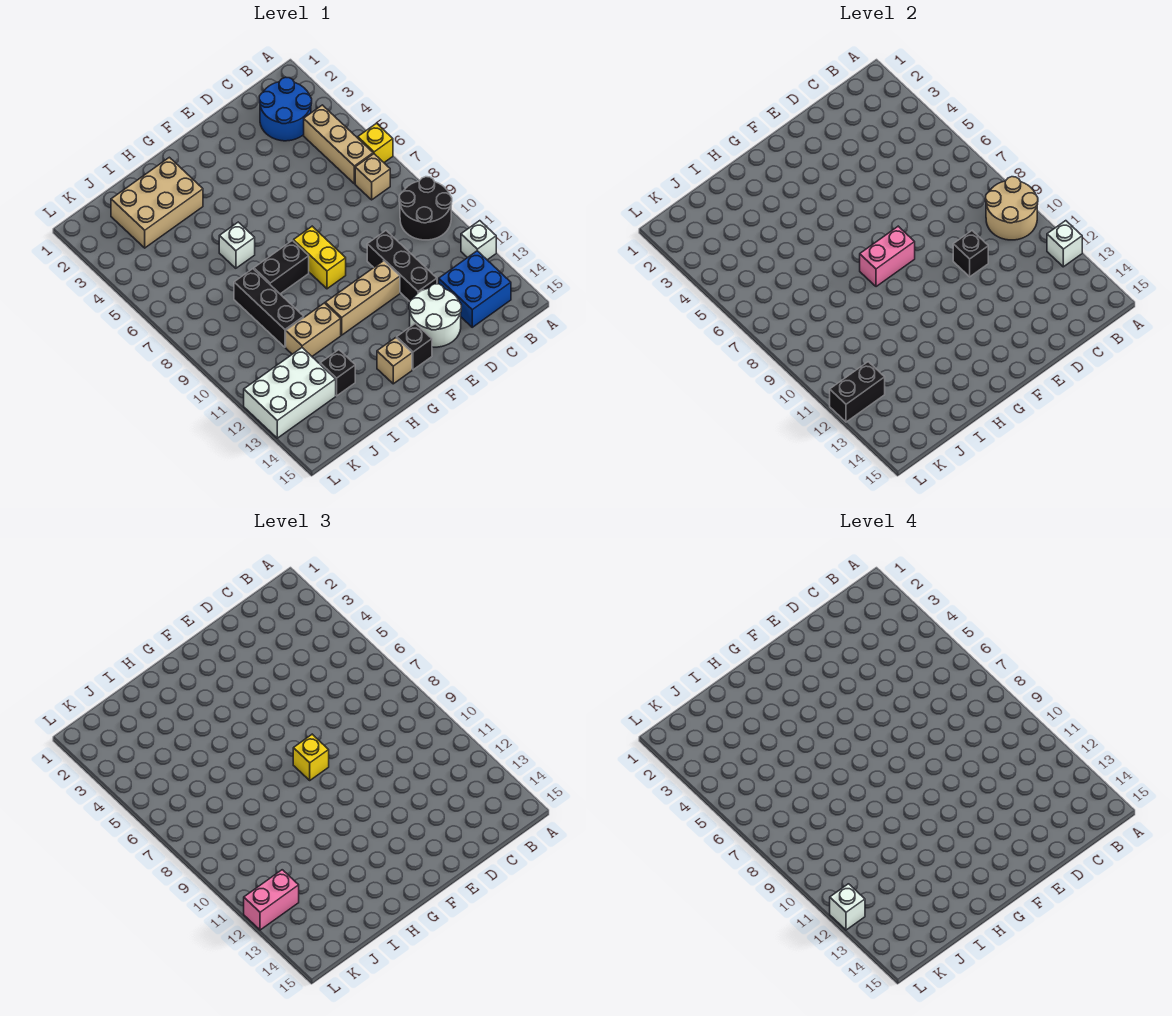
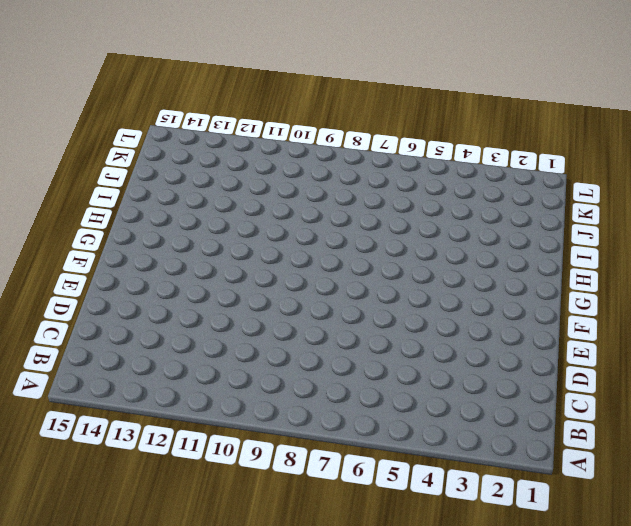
none -> yellow brick A6 level 1
none -> black round brick A9:B10 level 1
none -> white brick A12 level 1

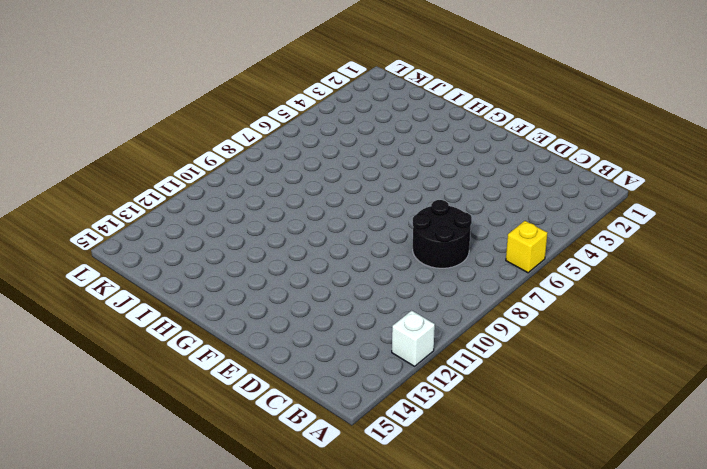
black round brick C7:D8 level 1 -> black round brick A9:B10 level 1
none -> blue round brick B2:C3 level 1
none -> tan brick B4:B6 level 1
none -> tan brick B7 level 1

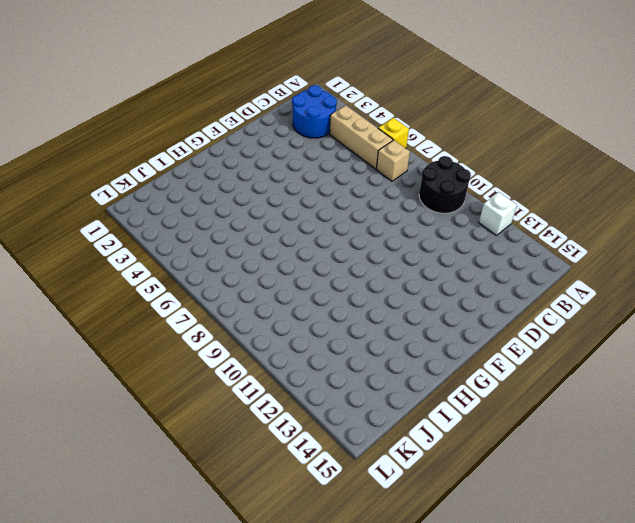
none -> blue brick B13:C14 level 1
none -> black brick D10:D12 level 1
none -> white round brick D13:E14 level 1

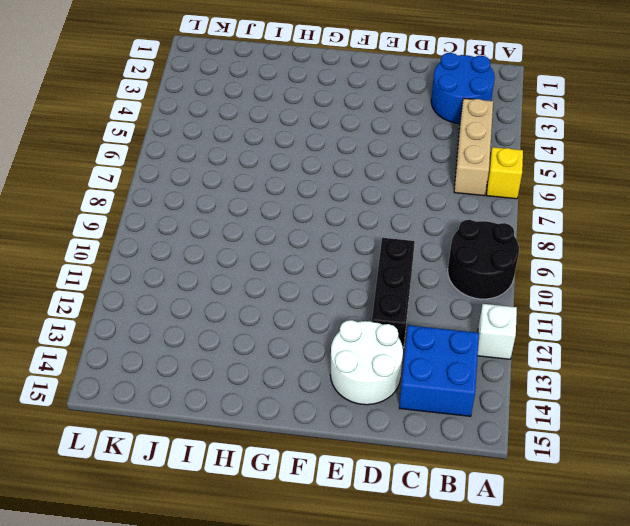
none -> tan brick B7 level 1
none -> tan brick E11:G11 level 1
none -> yellow brick F8:F9 level 1

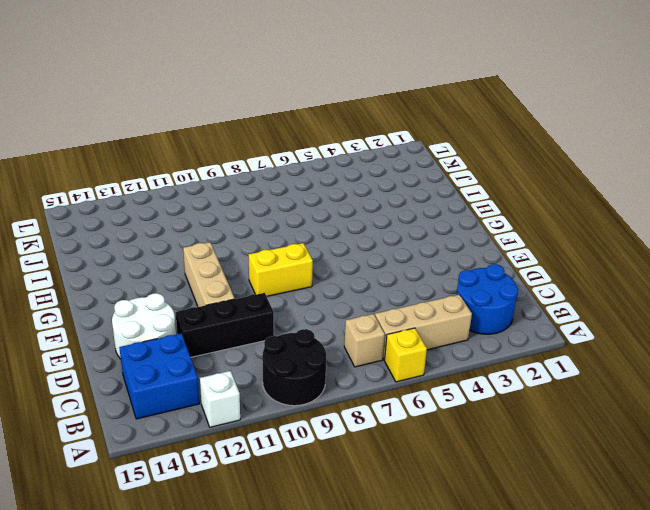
none -> black brick F14 level 1
none -> black brick G8:H8 level 1
none -> tan brick G14 level 1

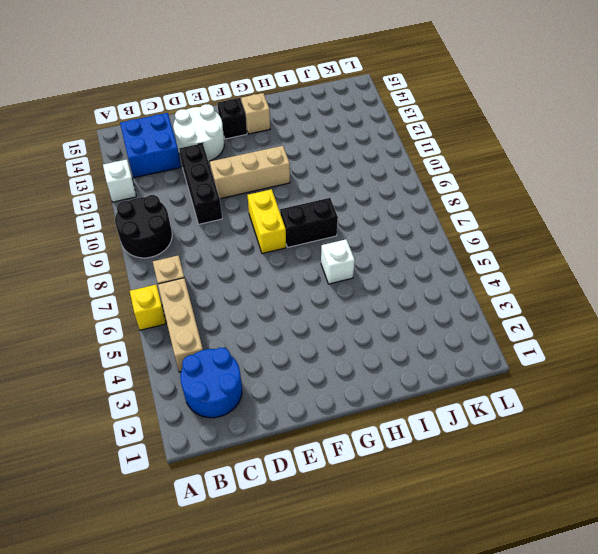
none -> tan brick H2:J3 level 1
none -> tan brick H11:I11 level 1
none -> black brick I8:I10 level 1

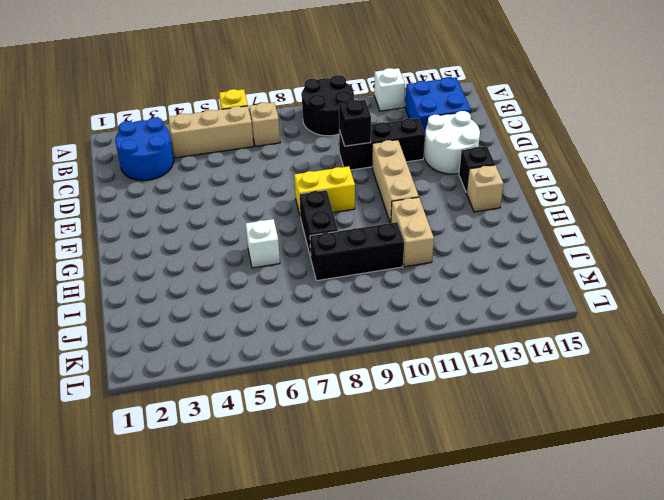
none -> tan brick H2:J3 level 1
none -> black brick I13 level 1
none -> white brick J12:L13 level 1

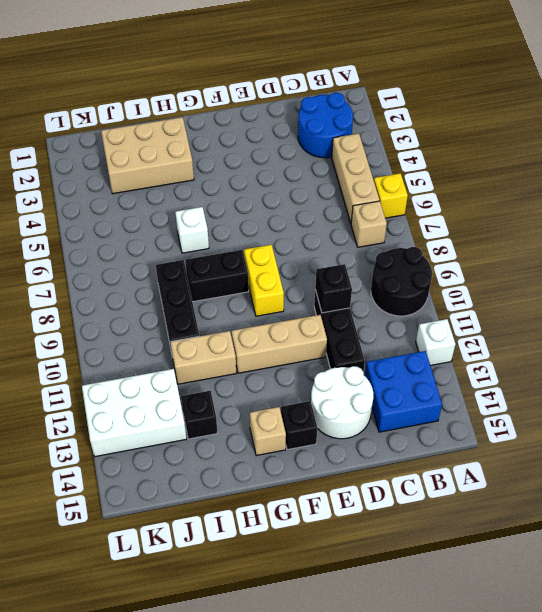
none -> tan round brick A9:B10 level 2
none -> white brick A12 level 2
none -> pink brick F8:G8 level 2

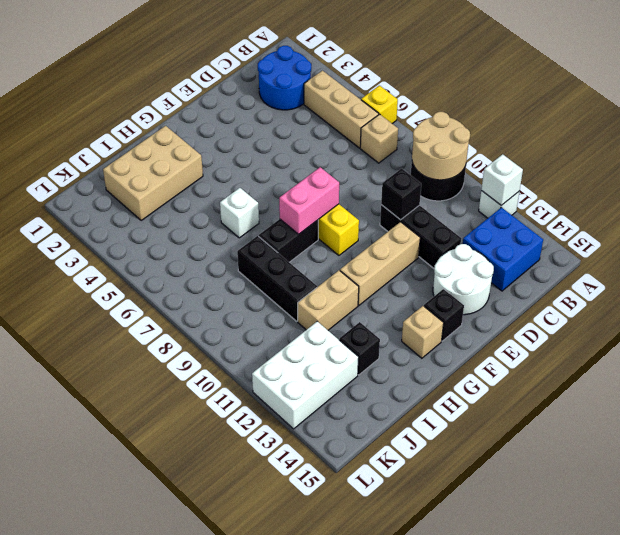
none -> black brick K12:L12 level 2
none -> yellow brick F8 level 3
none -> pink brick K12:L12 level 3

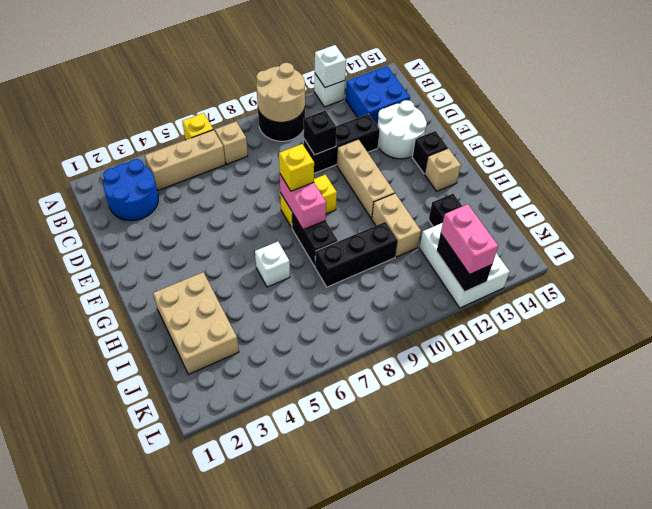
none -> white brick L12 level 4

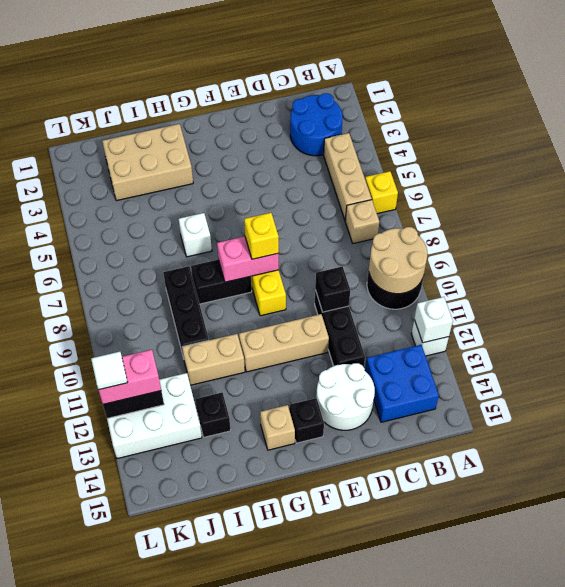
white tile L12 level 4 -> white brick L12 level 4

